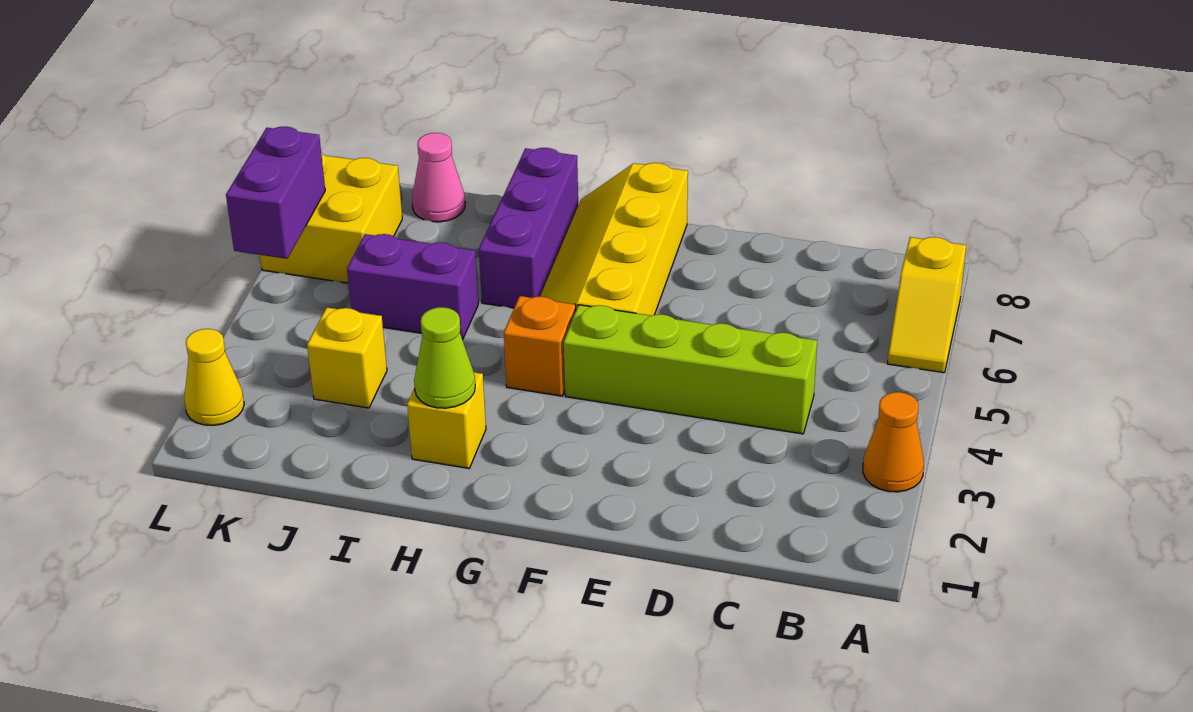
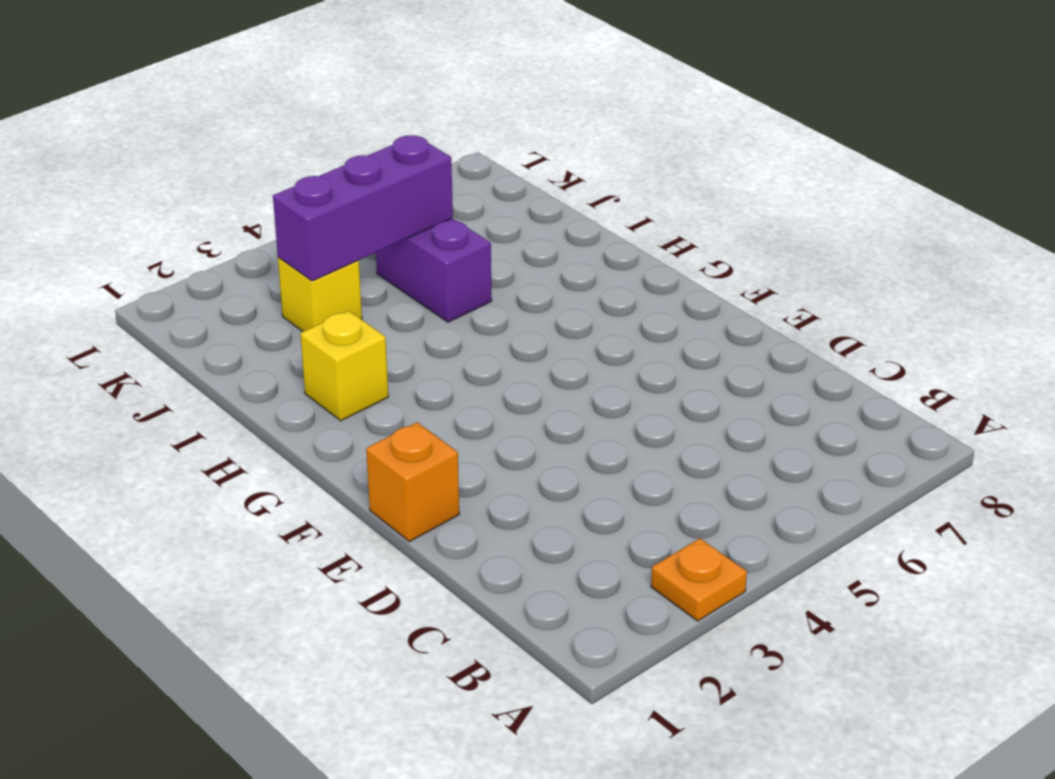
orange plate A3 level 1 -> orange cone A3 level 1
orange brick E1 level 1 -> orange brick G4 level 1
purple brick J3:J5 level 2 -> purple brick H6:H8 level 1
none -> yellow slope A6:A7 level 1 top 7
none -> lime brick C4:F4 level 1
none -> yellow slope F5:G8 level 1 top F

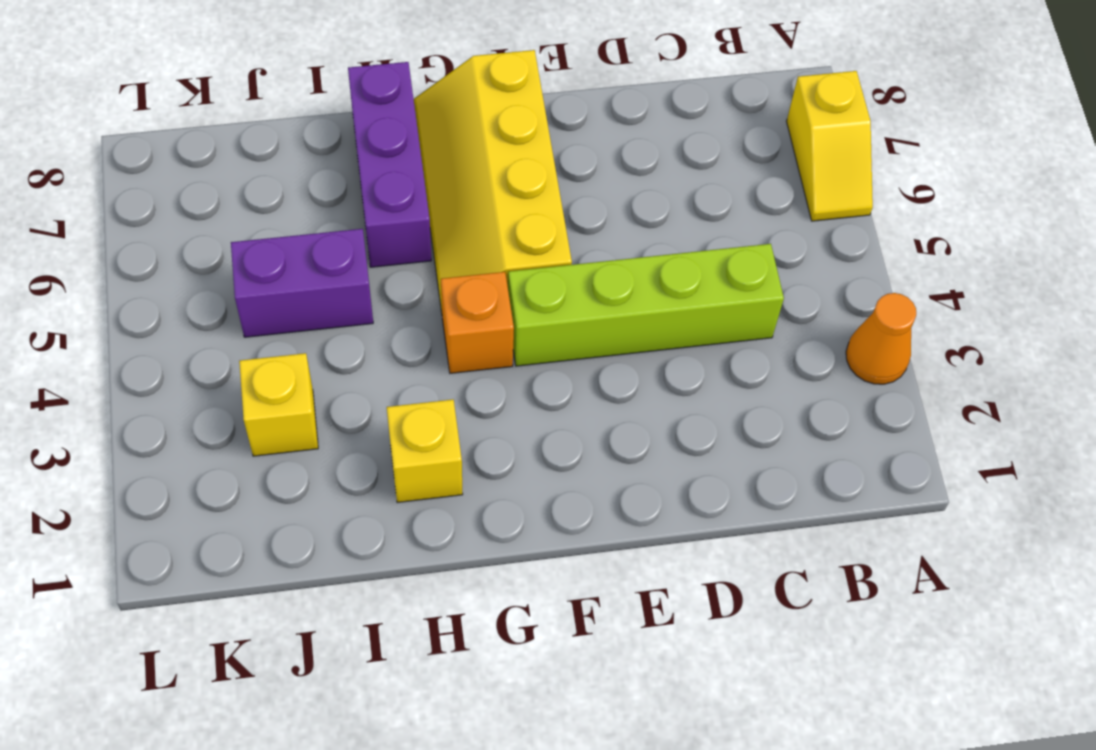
none -> pink cone J8 level 1
none -> yellow brick K6:L7 level 1
none -> yellow cone L2 level 1

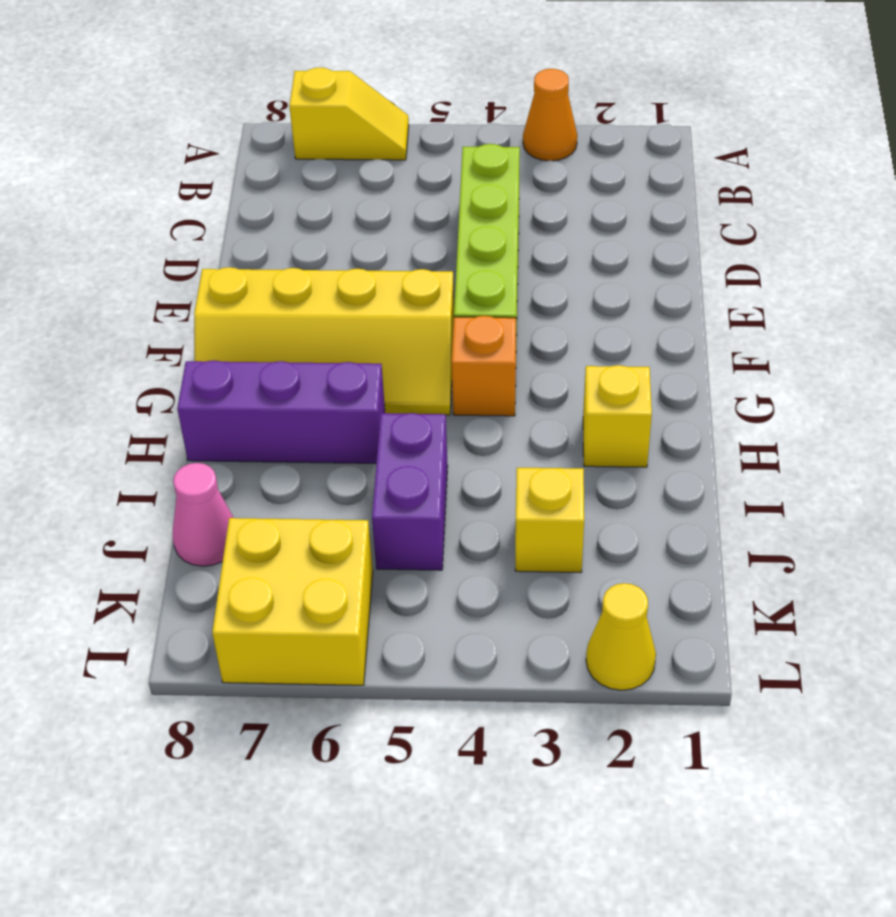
none -> lime cone H2 level 2
none -> purple brick L5:L6 level 2

